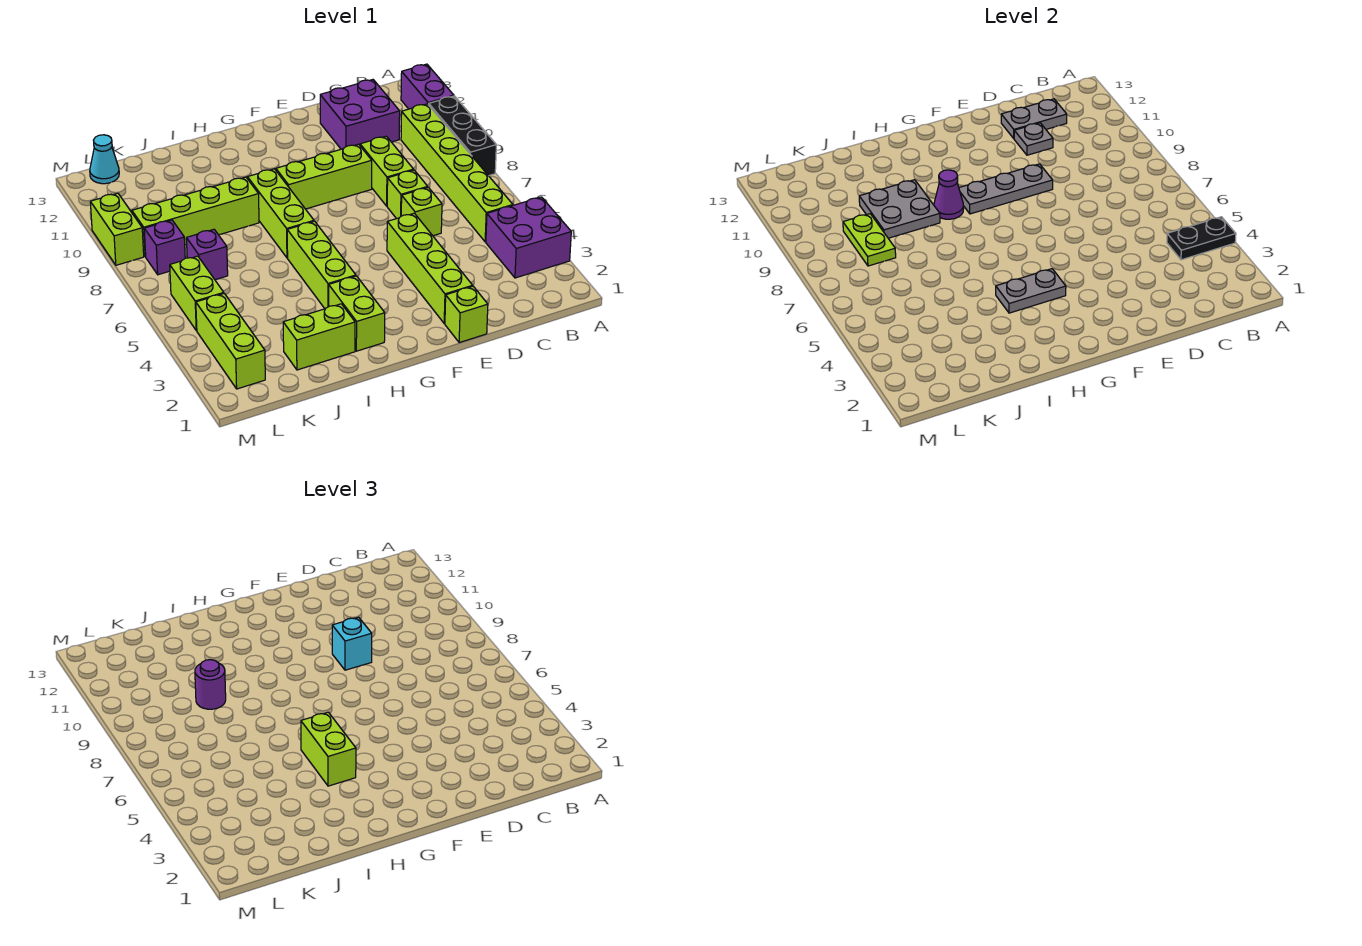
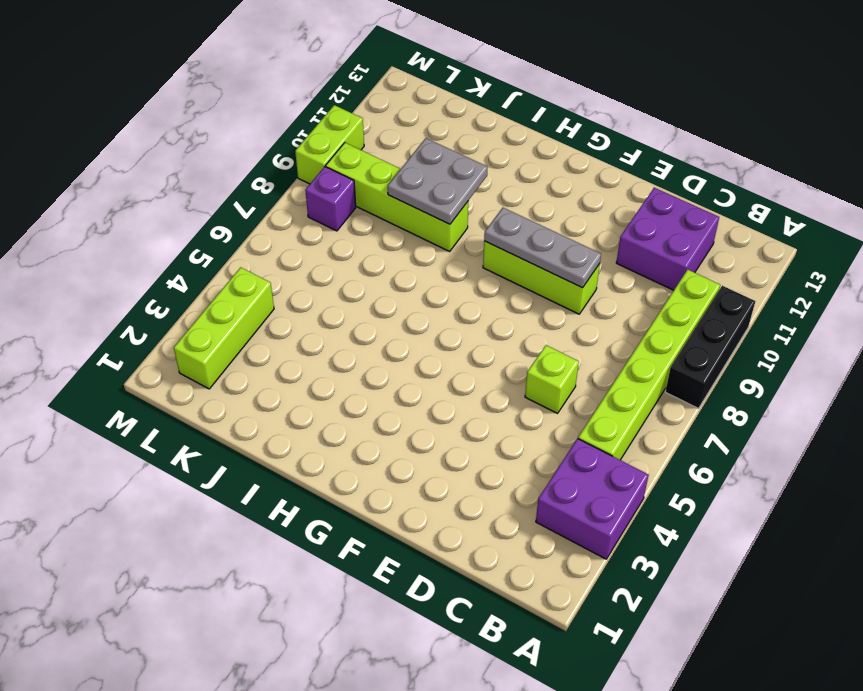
none -> purple brick A11:A12 level 1
none -> lime brick D7 level 1
none -> lime brick D8:D9 level 1
none -> lime brick E1 level 1

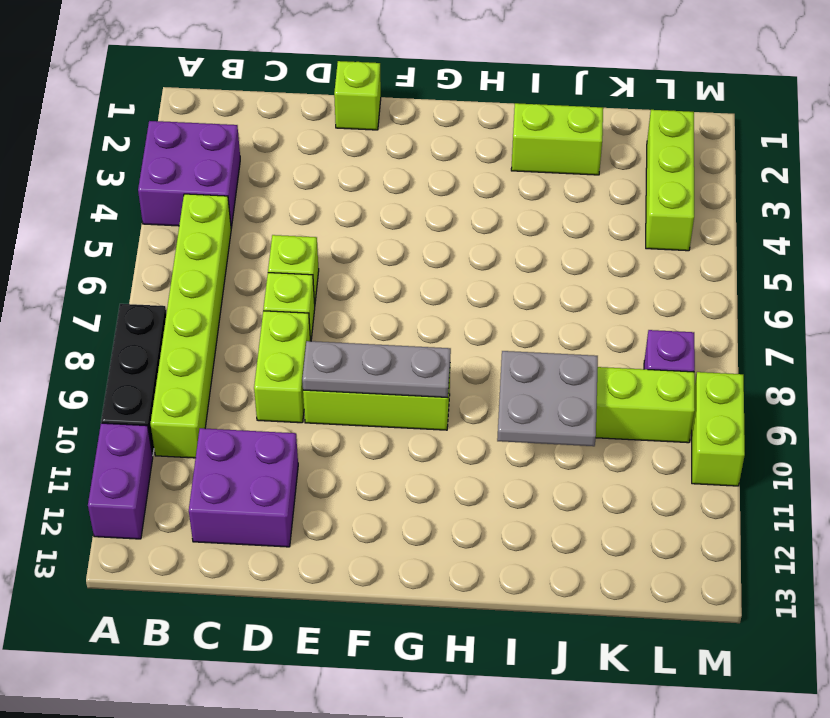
none -> lime brick E2:E5 level 1
none -> lime brick H2:H3 level 1
none -> lime brick H4:H6 level 1
none -> lime brick H7:H9 level 1

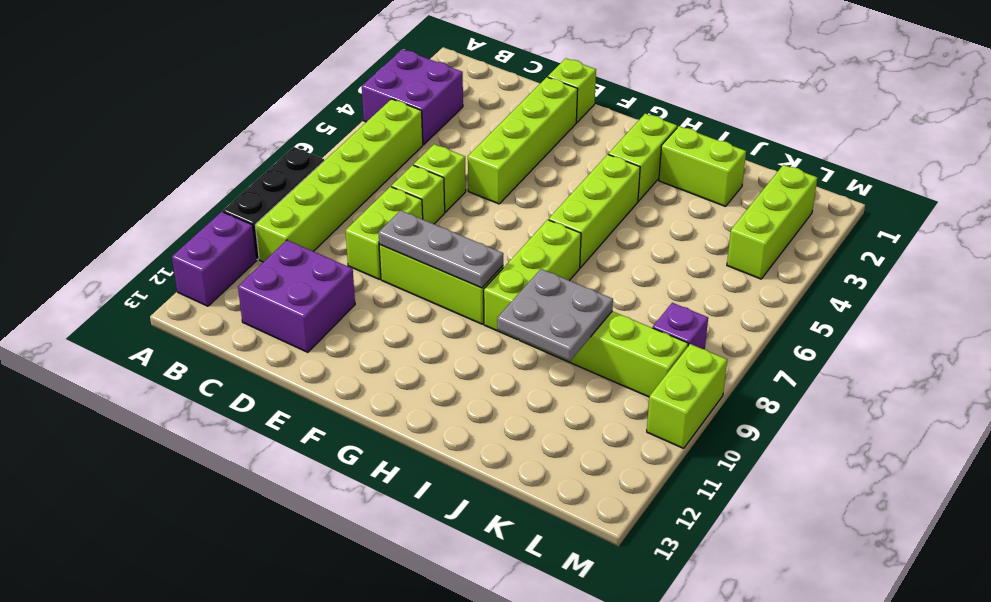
none -> purple brick K7 level 1
none -> lime brick L5:L6 level 1
none -> cyan cone L13 level 1
none -> black plate A4:B4 level 2

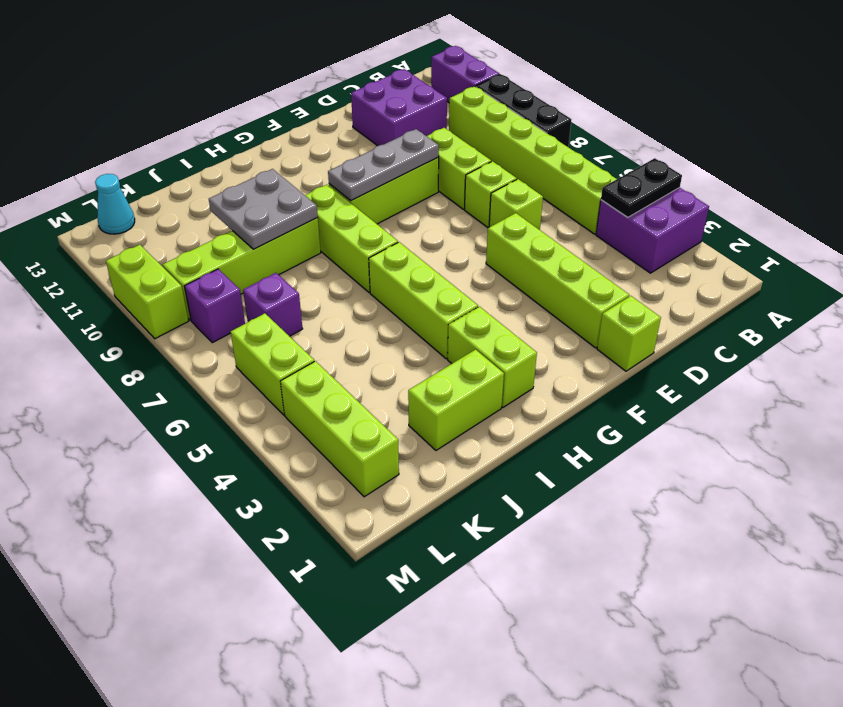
none -> grey plate C12:D12 level 2
none -> grey plate D11 level 2
none -> grey plate G4:H4 level 2
none -> purple cone H9 level 2

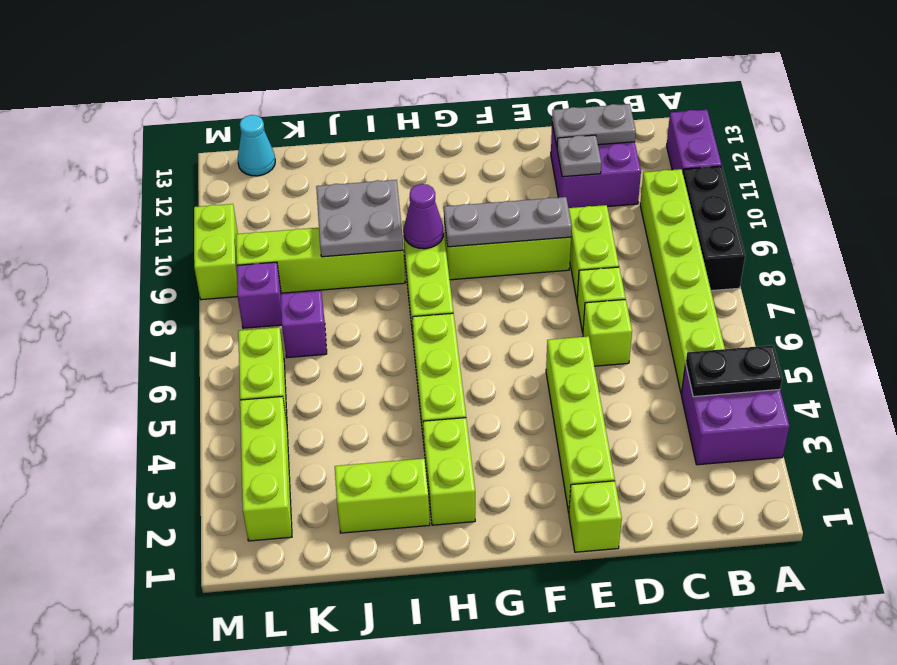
none -> grey plate G4:H4 level 2
none -> lime plate K8:K9 level 2
none -> cyan brick E9 level 3
none -> lime brick H4:H5 level 3

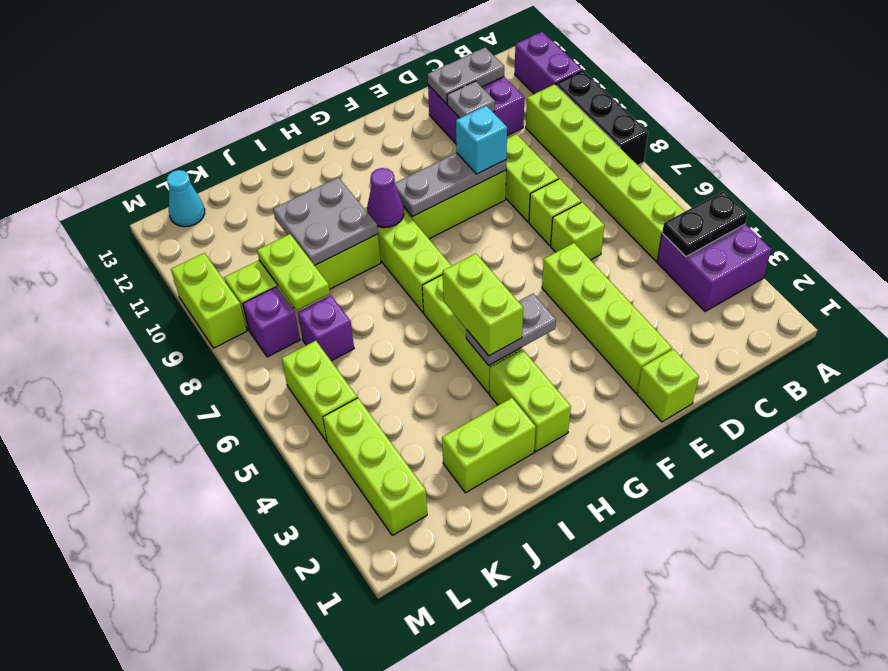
none -> purple round brick J9 level 3

